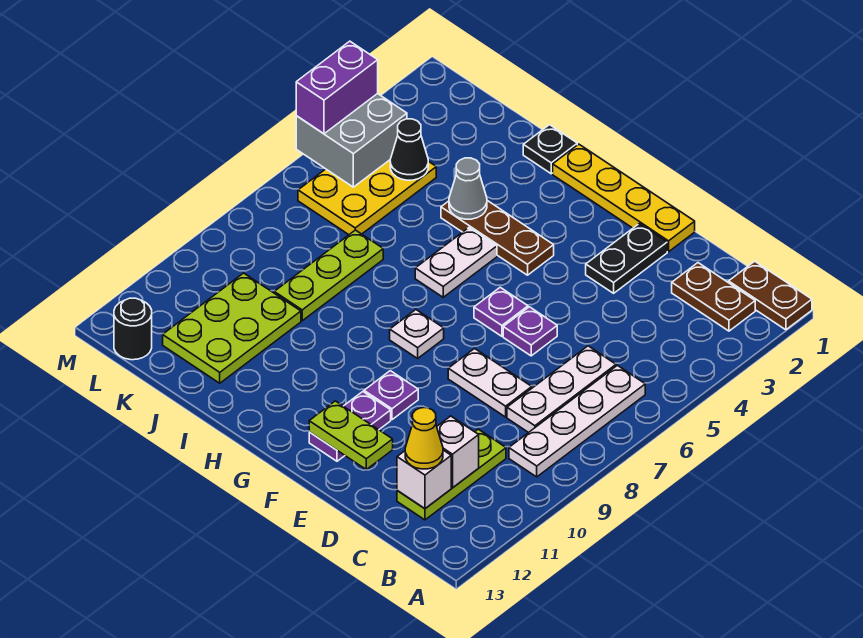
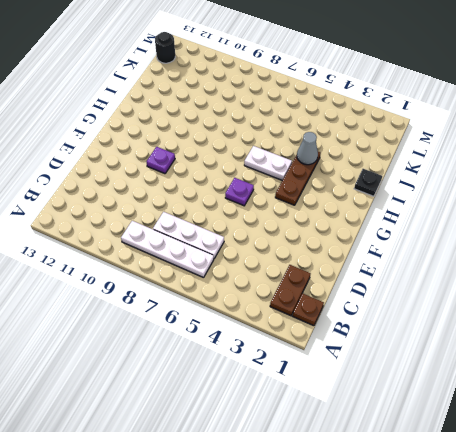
brown plate B1 level 1 -> brown plate A1:B1 level 1
none -> lime plate C10:C12 level 1
none -> white plate D8:E8 level 1
none -> yellow plate E1:H1 level 1

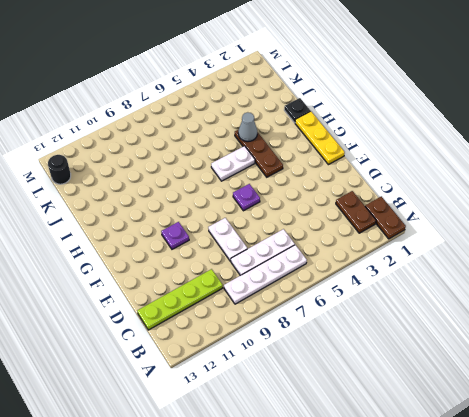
lime plate C10:C13 level 1 -> lime plate C10:C12 level 1
yellow plate F1:H1 level 1 -> yellow plate E1:H1 level 1
none -> black plate E2:E3 level 1
none -> purple plate E6 level 1
none -> purple plate F11:F12 level 1

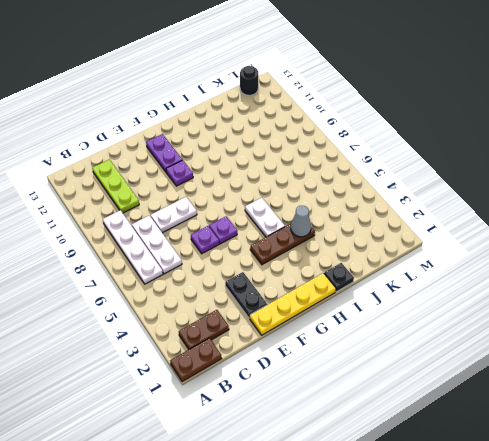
none -> white plate G8 level 1
none -> lime plate J7:J9 level 1
none -> lime plate J10:K12 level 1

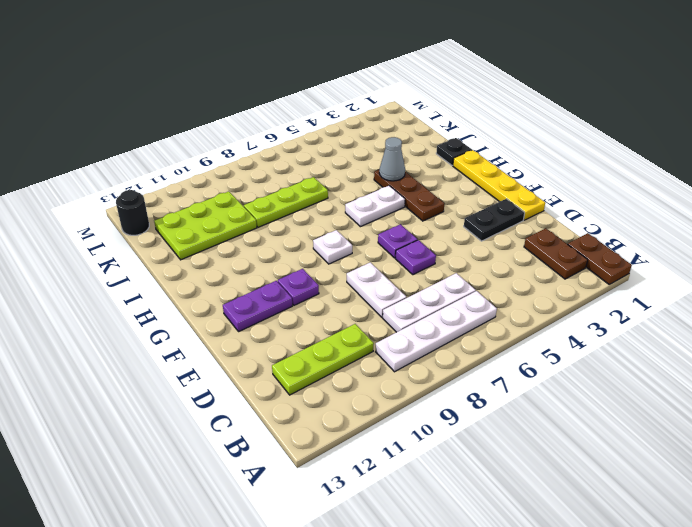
none -> yellow plate K4:L6 level 1
none -> white brick C11 level 2
none -> white brick C12 level 2

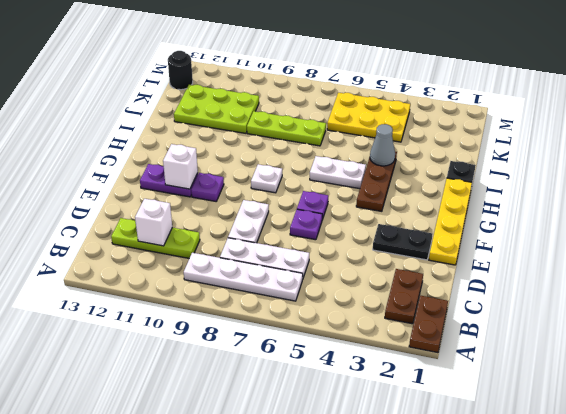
white brick F11 level 2 -> white brick C12 level 2
none -> lime plate E12:F12 level 2
none -> black cone K4 level 2
none -> grey brick L4:M5 level 2

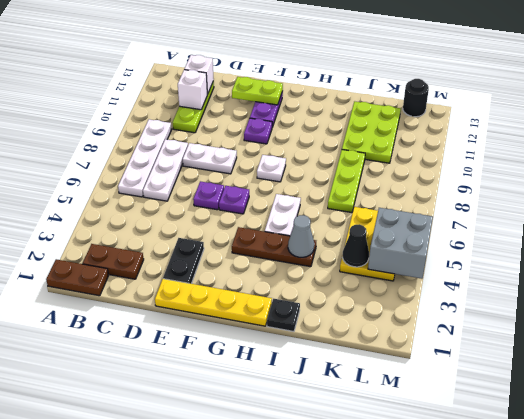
none -> yellow cone C12 level 3
none -> purple brick M4:M5 level 3

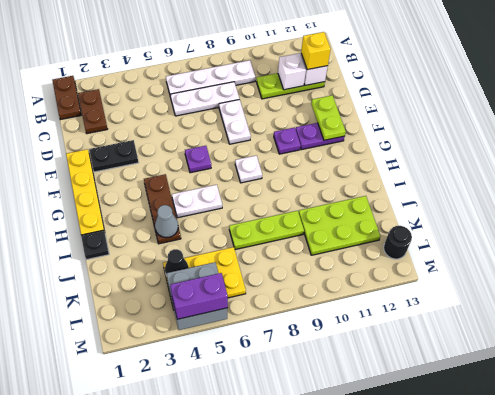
yellow brick C12 level 3 -> yellow cone C12 level 3
none -> purple plate E6 level 1

